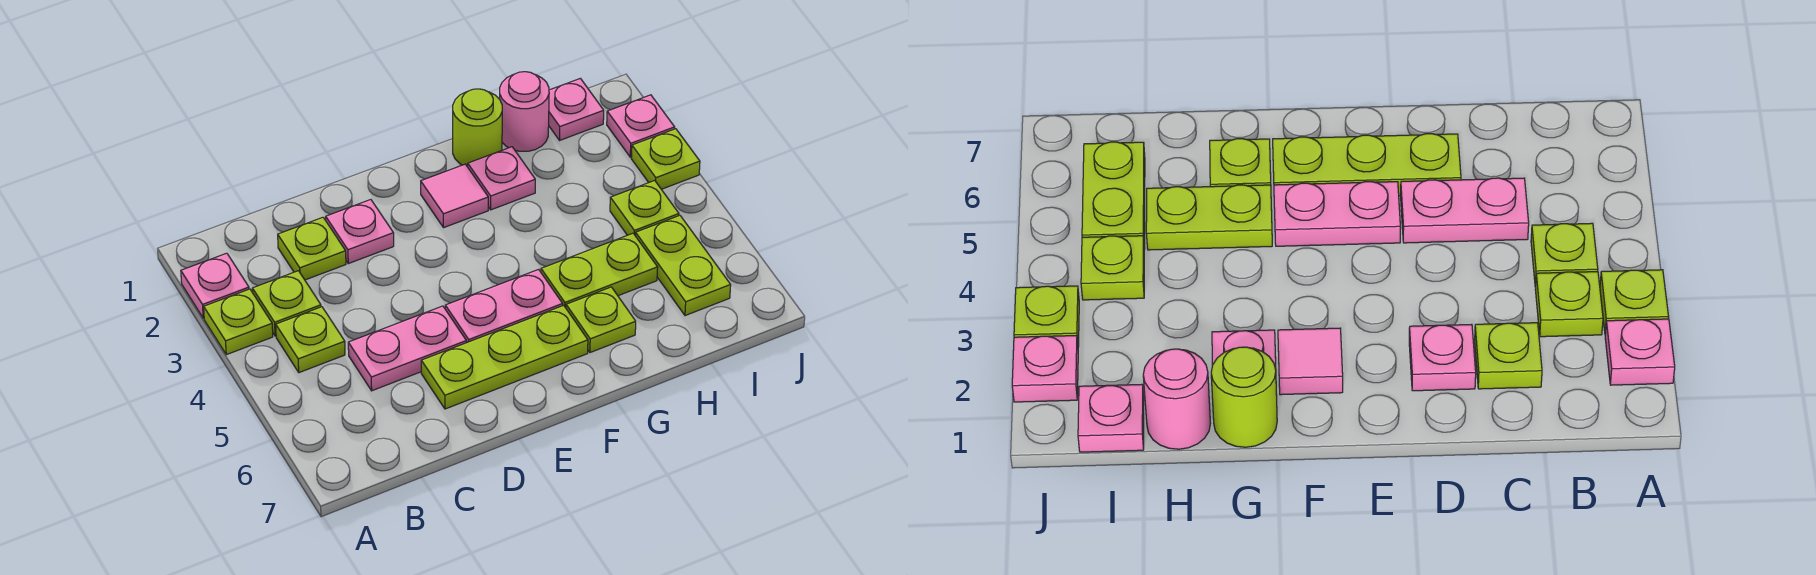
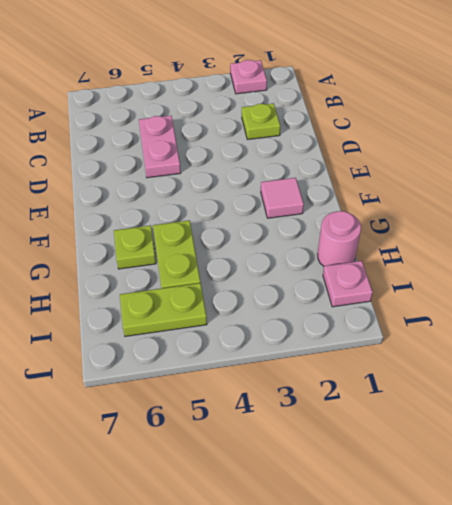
none -> lime plate A3 level 1
none -> lime plate B3 level 1
none -> lime plate B4 level 1

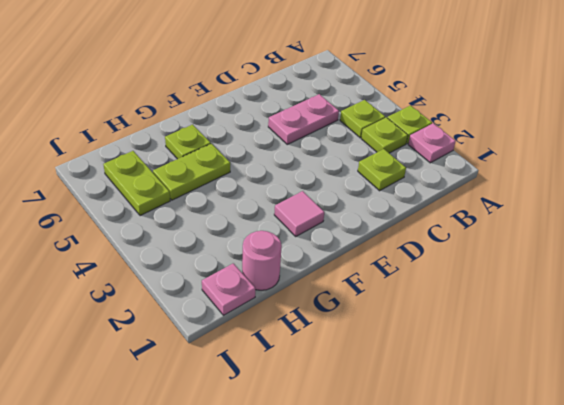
none -> pink plate D2 level 1
none -> lime plate D6:F6 level 1
none -> pink plate E5:F5 level 1

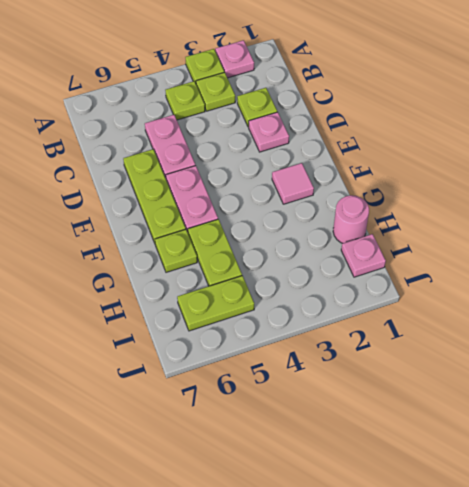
none -> lime round brick G1 level 1
none -> pink plate G2 level 1
none -> lime plate I4 level 1

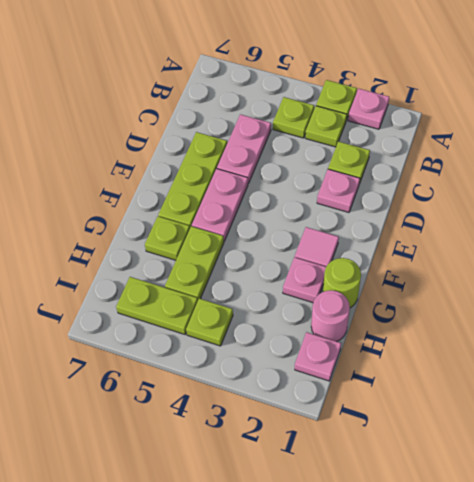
none -> pink plate J2 level 1
none -> lime plate J3 level 1

